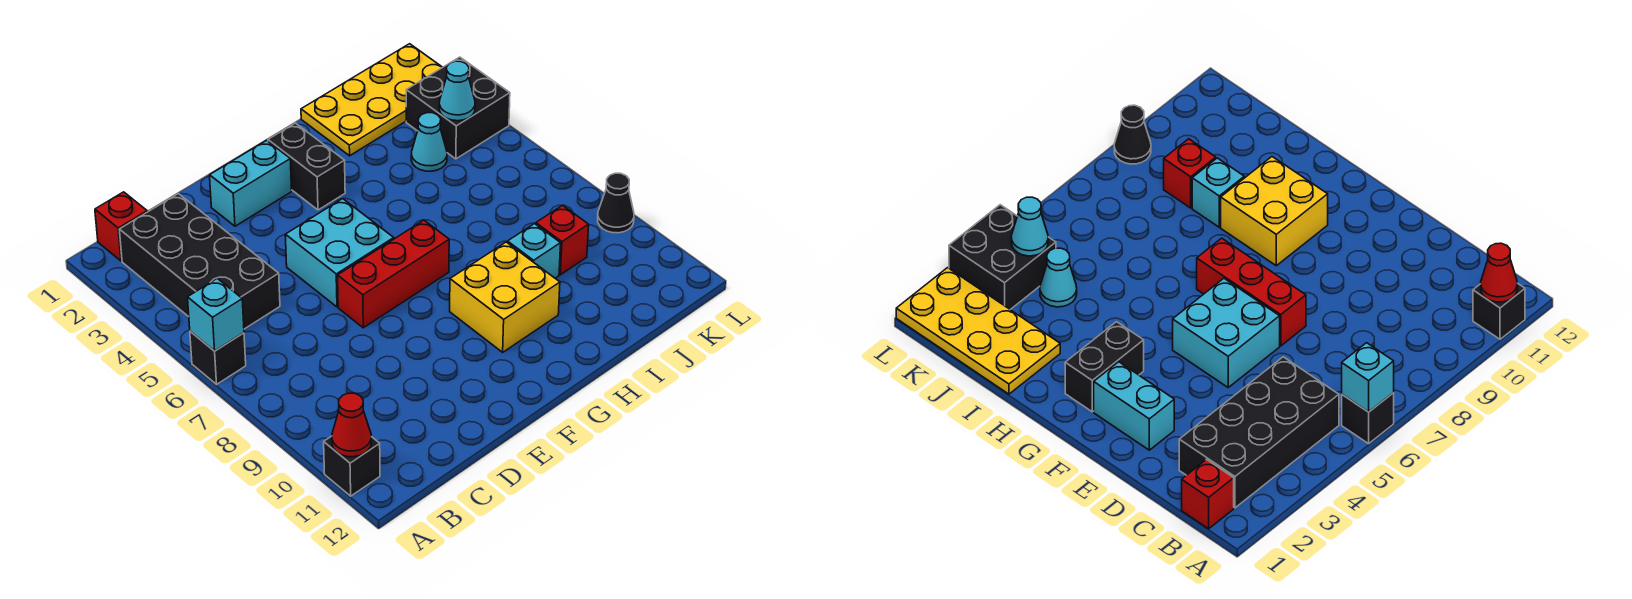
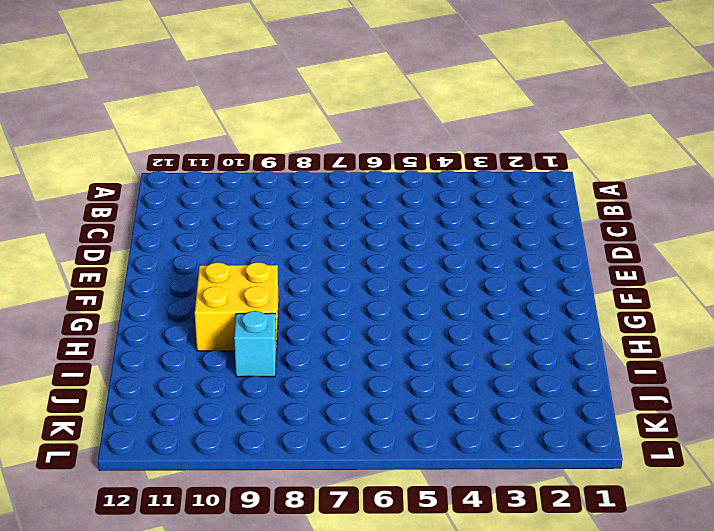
none -> black brick A6 level 1
none -> black brick A11 level 1
none -> red brick B1 level 1

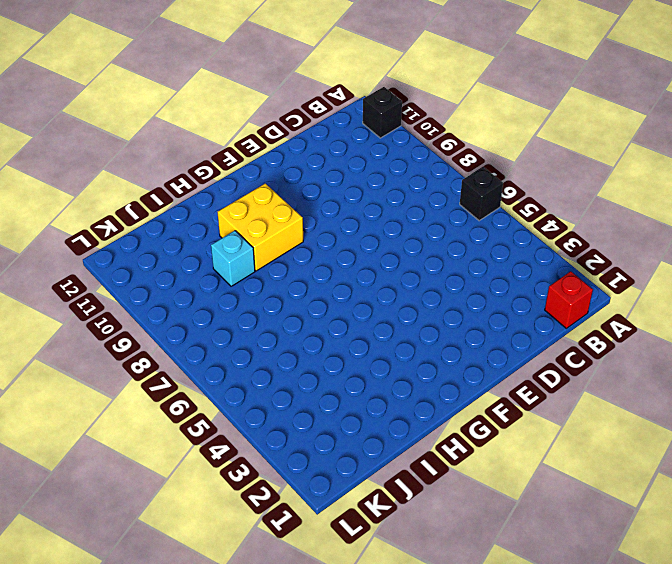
none -> black brick B2:C5 level 1
none -> cyan brick E2:F2 level 1
none -> cyan brick E5:F6 level 1

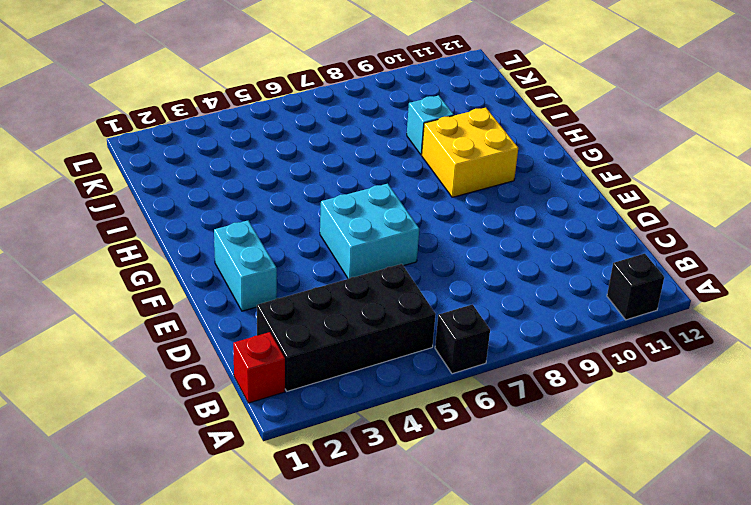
none -> red brick E7:G7 level 1
none -> black brick G2:G3 level 1
none -> yellow plate I1:L2 level 1

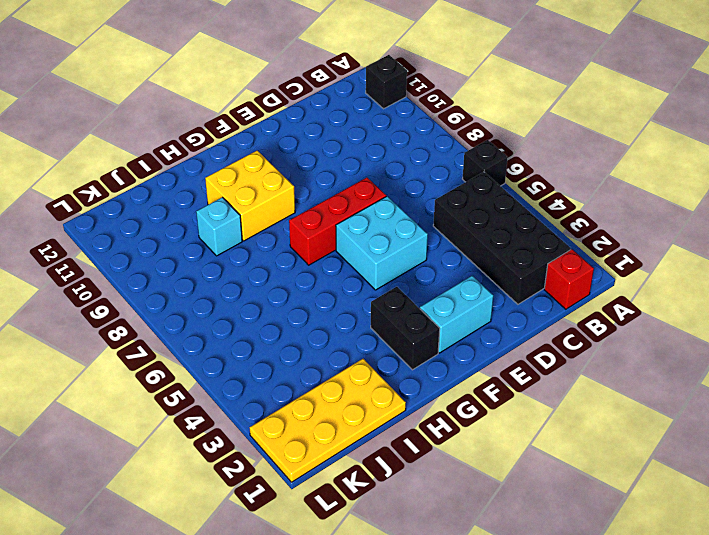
none -> cyan cone J4 level 1
none -> red brick J9 level 1
none -> black brick K3:L4 level 1

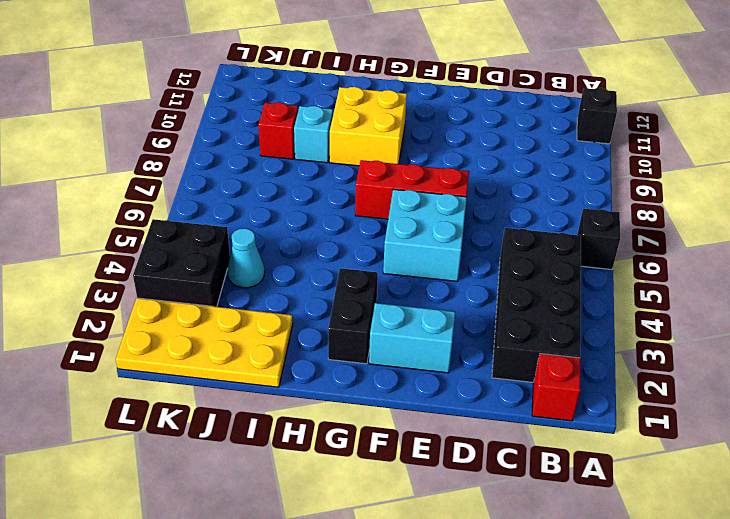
none -> black cone L9 level 1
none -> cyan brick A6 level 2
none -> red cone A11 level 2

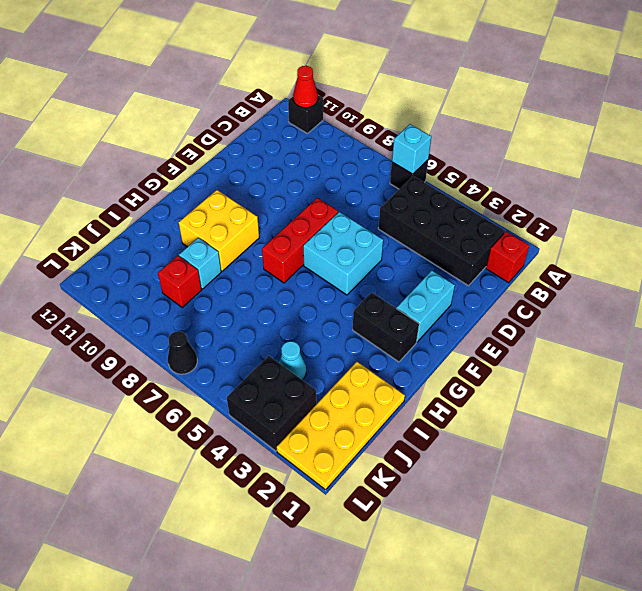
black cone L7 level 1 -> black cone L9 level 1
none -> cyan cone K4 level 2

